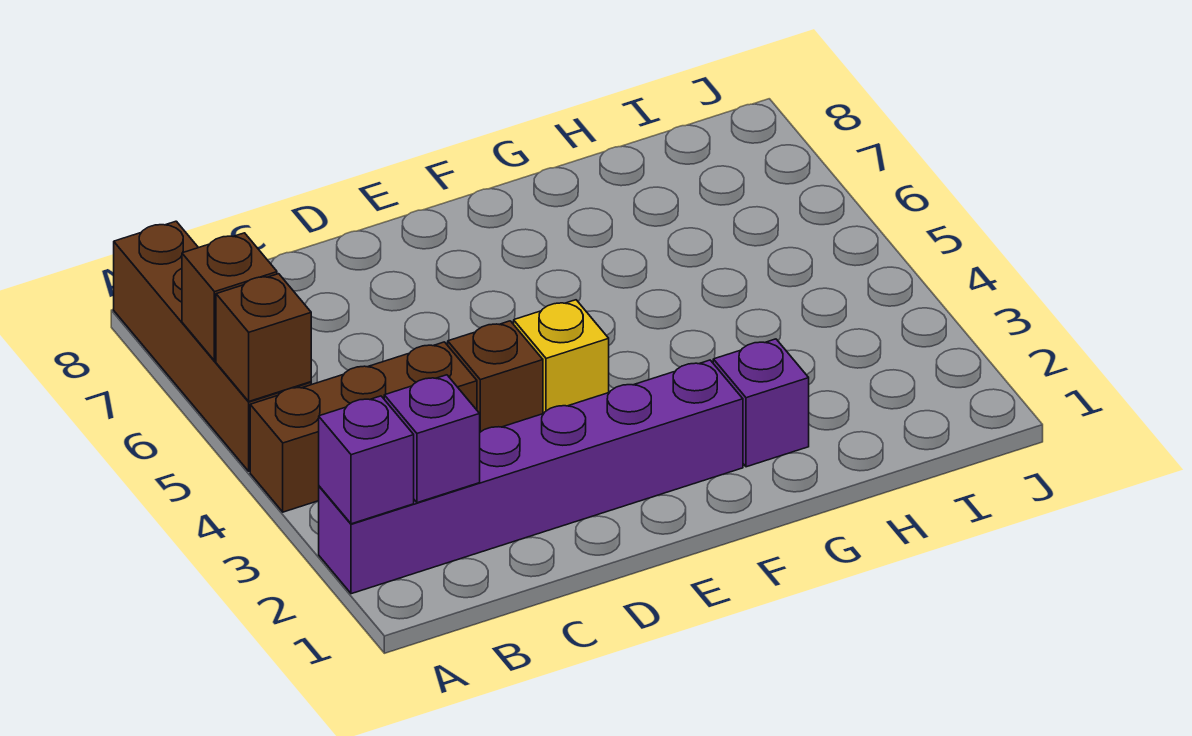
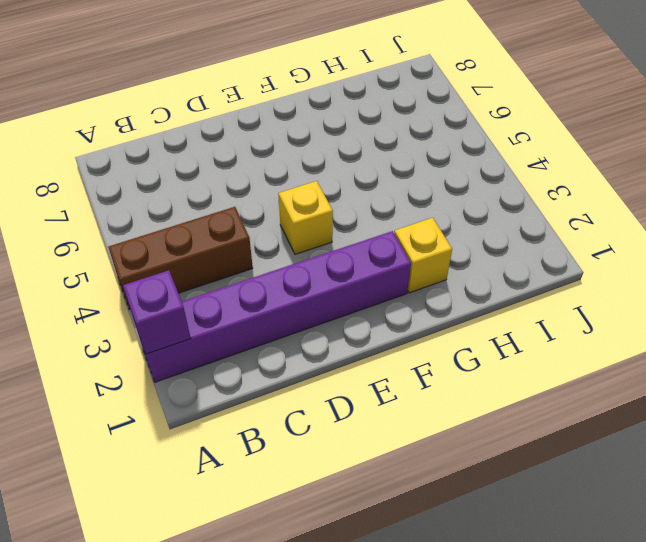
yellow brick G2 level 1 -> purple brick G2 level 1
none -> brown brick A5:A8 level 1
none -> brown brick D4 level 1

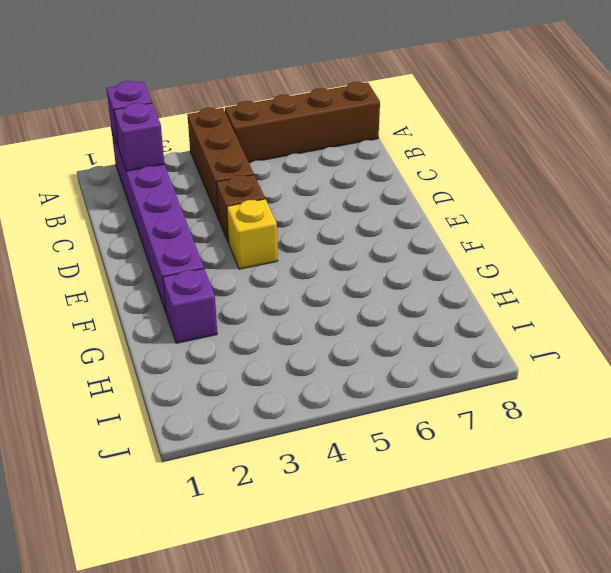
none -> brown brick A5 level 2
none -> brown brick A6 level 2

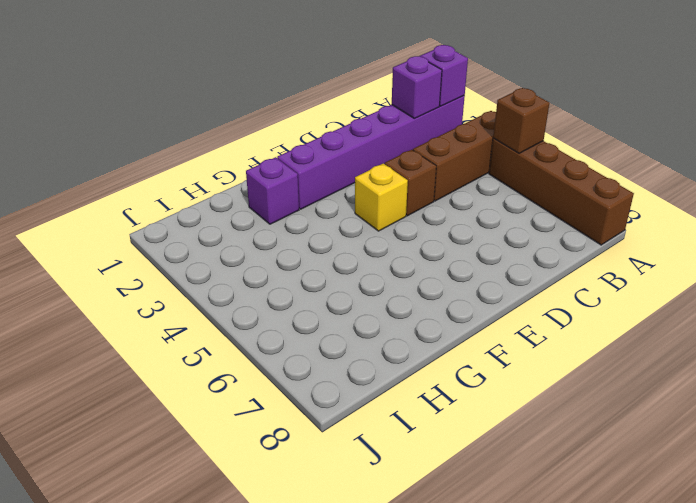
none -> brown brick A6 level 2

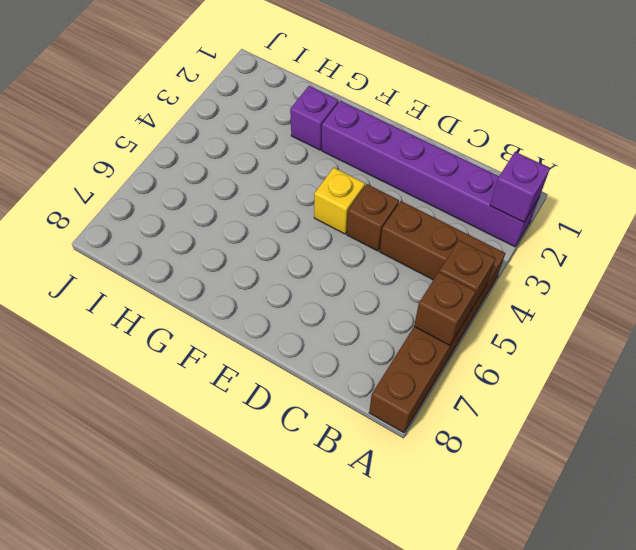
none -> purple brick B2 level 2

